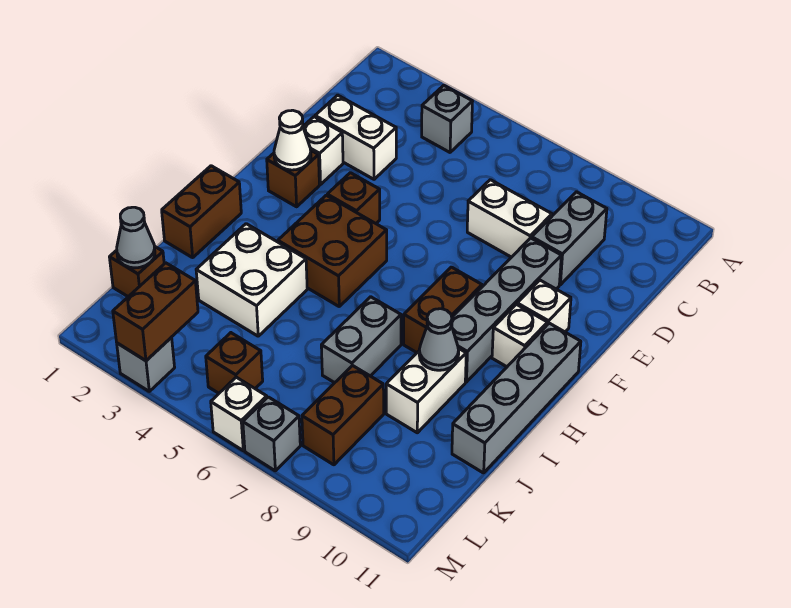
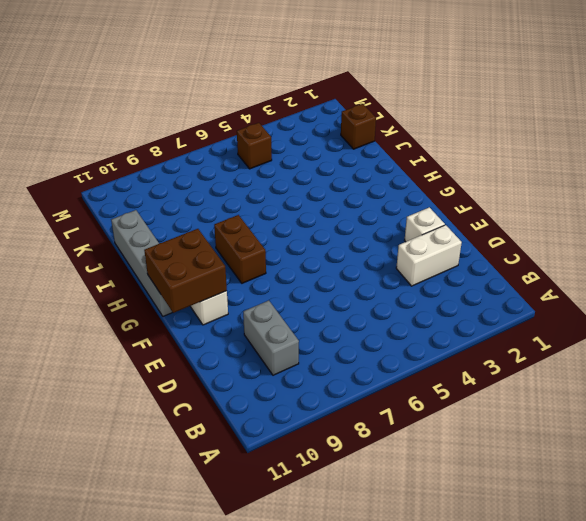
brown brick F10:G11 level 2 -> brown brick G4:H5 level 1
none -> grey brick B4 level 1
none -> white brick D7:D8 level 1
none -> grey brick E9:H9 level 1

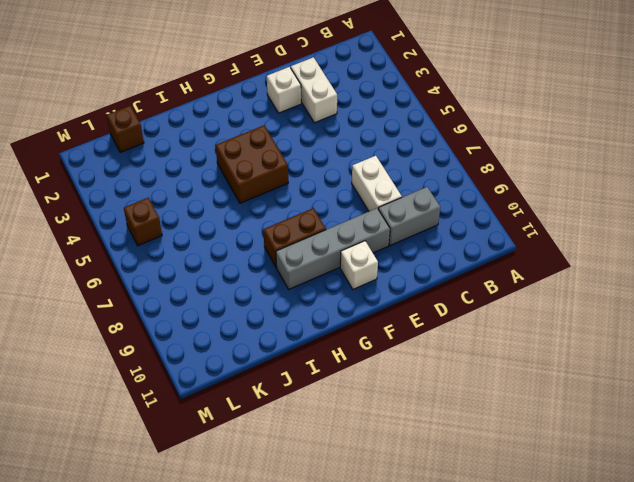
none -> grey brick B4 level 1
none -> brown brick F2 level 1
none -> brown brick F4 level 1

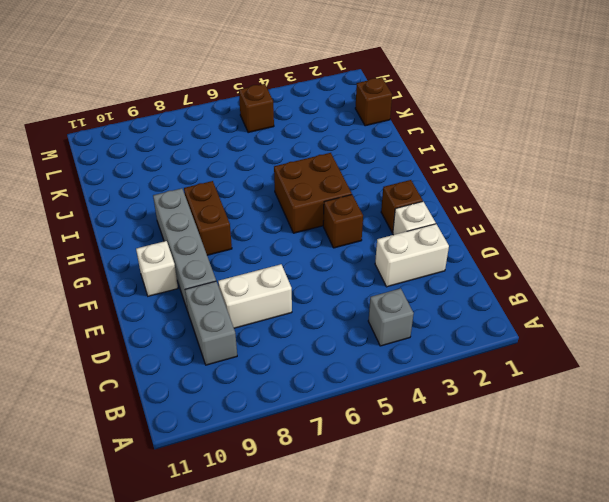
none -> white brick G10 level 1
none -> grey brick G11:J11 level 1
none -> brown brick H1:I1 level 1

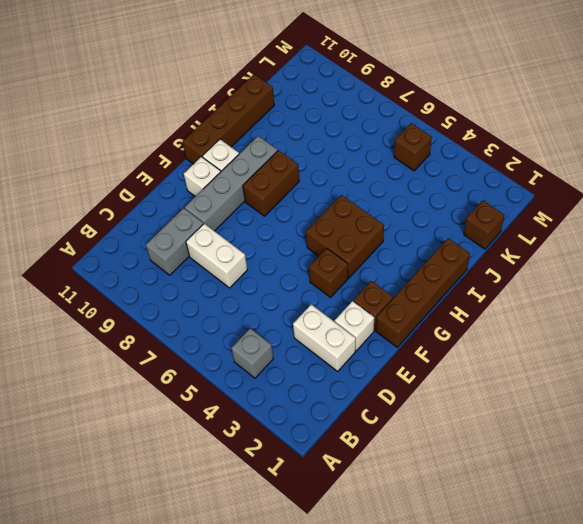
brown brick F1:I1 level 1 -> brown brick H1:I1 level 1
brown brick G11:J11 level 1 -> grey brick G11:J11 level 1
none -> white brick I3:J4 level 1
none -> grey brick I7:J7 level 1
none -> white brick I9:J9 level 1

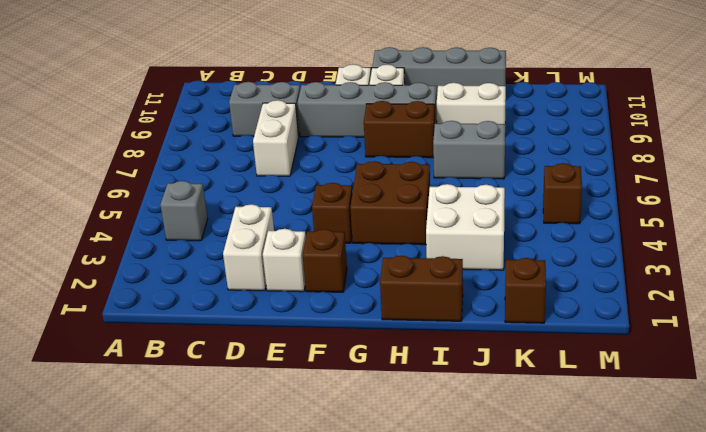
none -> brown brick K8:L8 level 1
none -> grey brick M3 level 1
none -> white brick M6 level 1

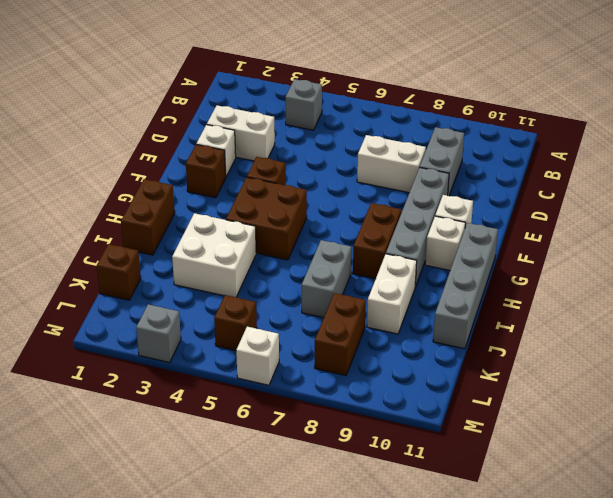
none -> grey brick M7 level 1
none -> white cone F2 level 2
none -> grey cone I9 level 2

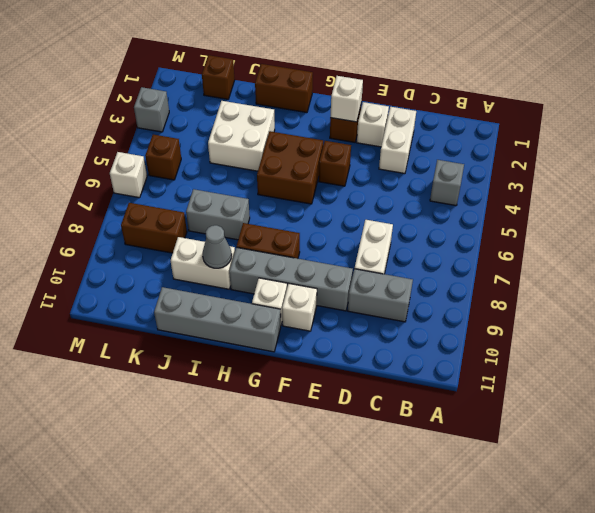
white brick F2 level 2 -> white cone F2 level 2
none -> grey brick M7 level 1
none -> grey cone K1 level 2
none -> brown brick L3:M3 level 2

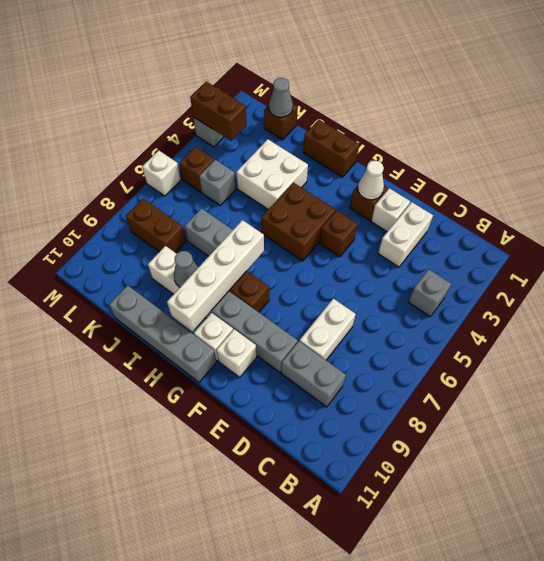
white brick H7:H10 level 2 -> none
grey brick K5 level 1 -> grey brick M7 level 1

